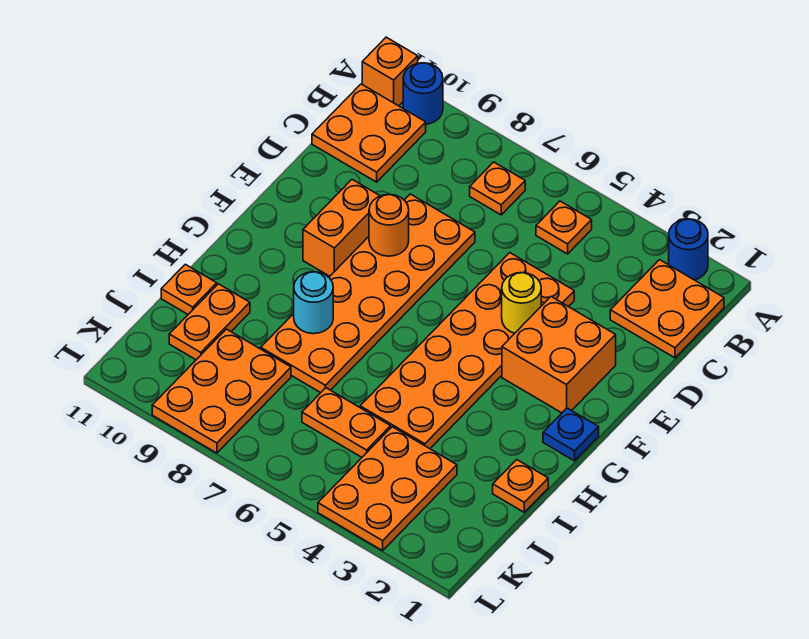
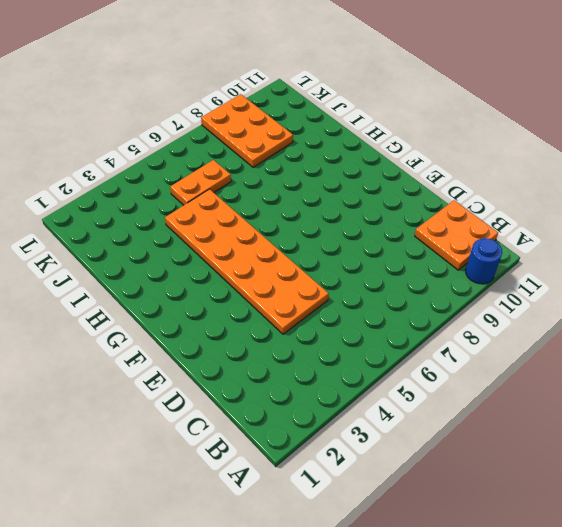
none -> blue round brick A2 level 1
none -> orange brick A11 level 1
none -> orange plate B1:C2 level 1

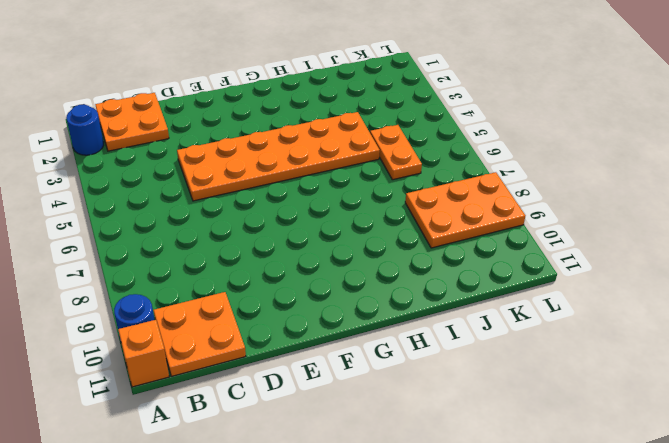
none -> orange plate B5 level 1
none -> orange plate B7 level 1
none -> orange plate D7:I8 level 1

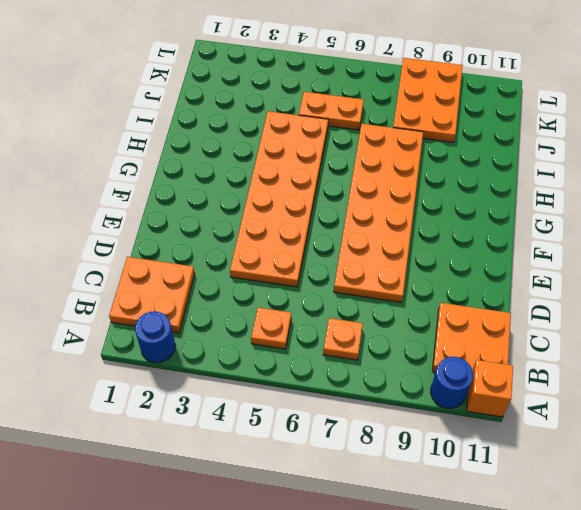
none -> orange brick E2:F3 level 1
none -> orange brick E9:F9 level 1
none -> blue plate G1 level 1

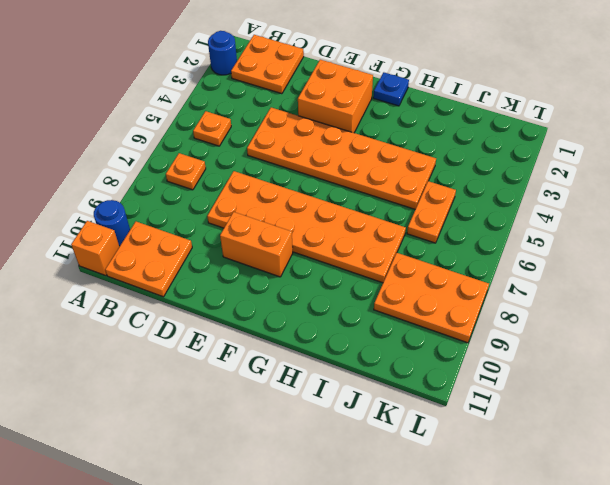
none -> orange plate I1 level 1
none -> orange plate I10:J10 level 1
none -> orange plate I11 level 1

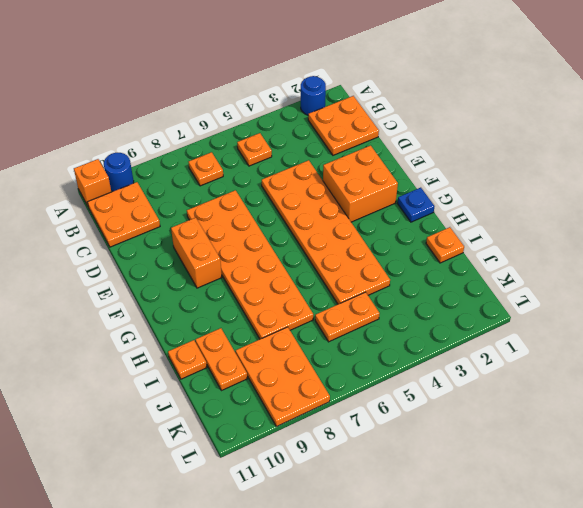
none -> orange plate J3:L4 level 1
none -> yellow round brick E4 level 2
none -> orange round brick E8 level 2

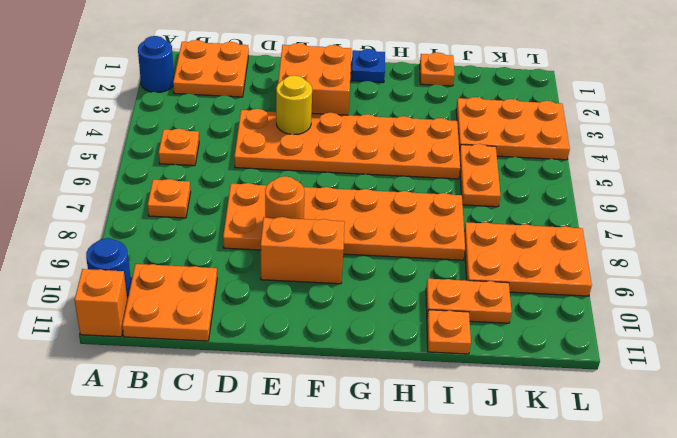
none -> cyan round brick H8 level 2

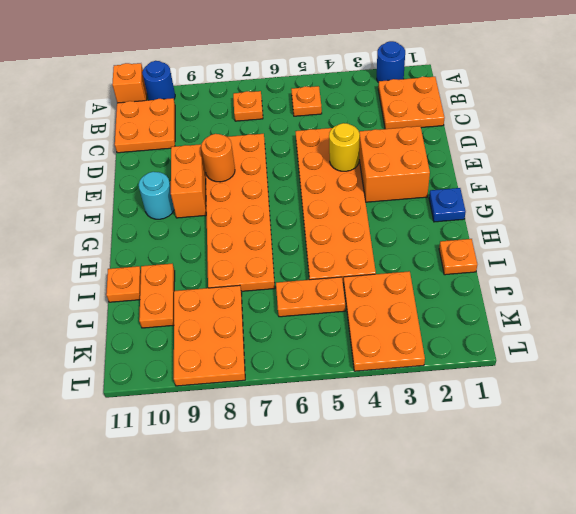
cyan round brick F10 level 1 -> cyan round brick H8 level 2

